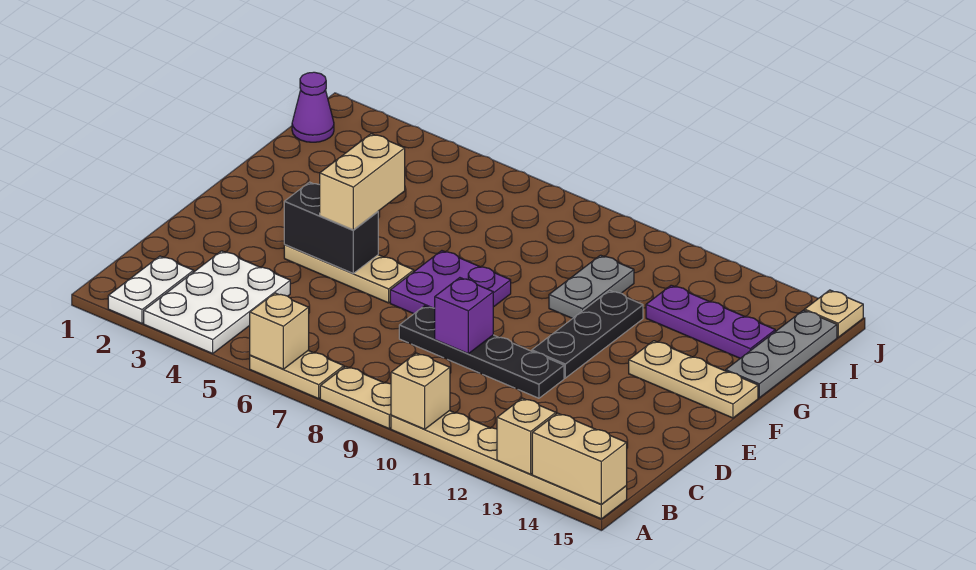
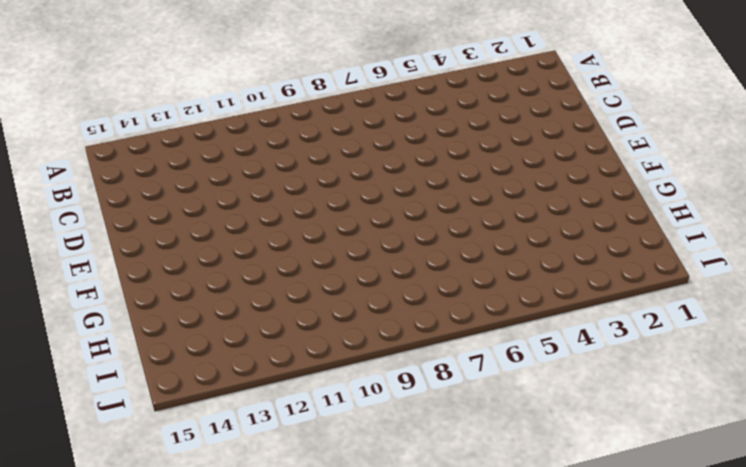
none -> white plate A2:B2 level 1
none -> white plate A3:C4 level 1
none -> tan plate A6:A7 level 1

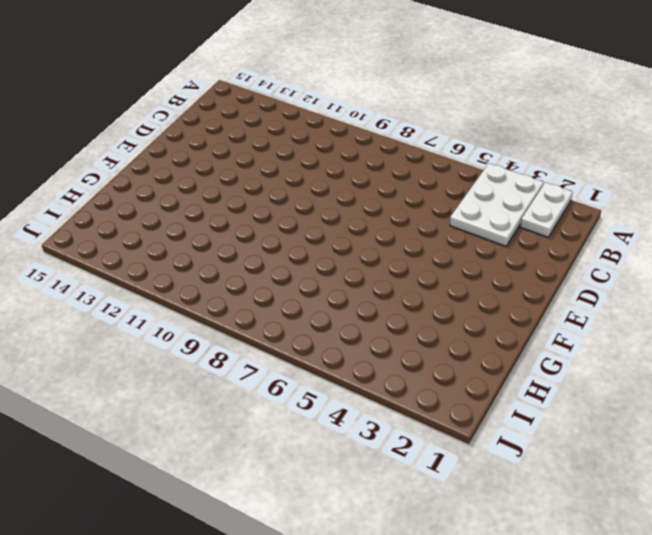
none -> tan plate A6:A7 level 1
none -> tan plate A8:A9 level 1
none -> tan plate A10:A15 level 1

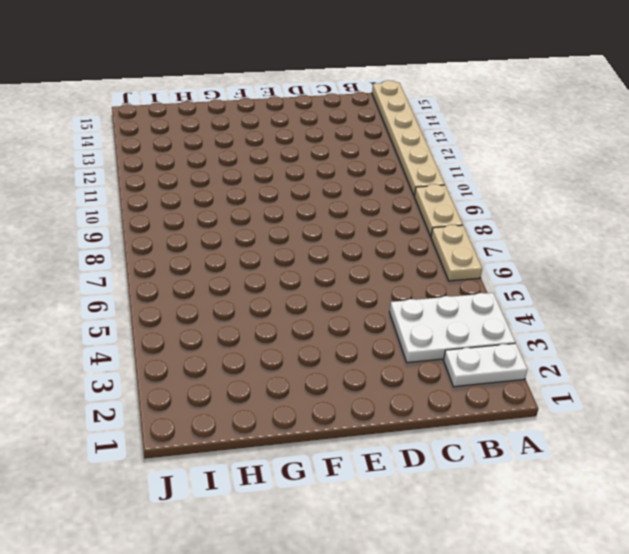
none -> black plate D8:D11 level 1
none -> tan plate E4:E6 level 1
none -> purple plate E7:F8 level 1

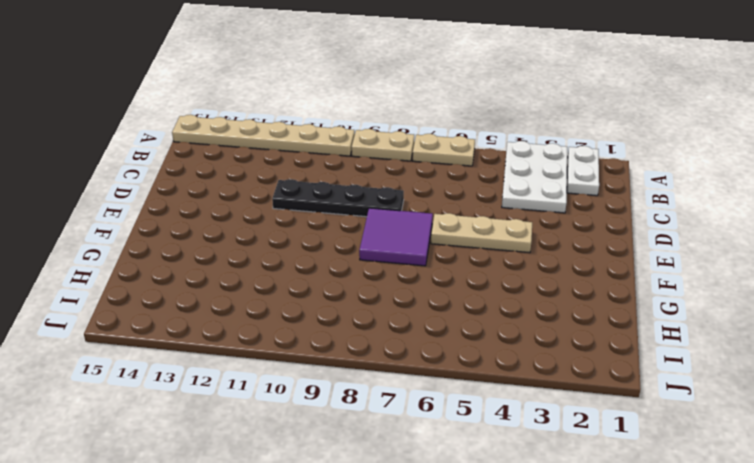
purple tile E7:F8 level 1 -> purple plate E7:F8 level 1
none -> black plate E11:G11 level 1
none -> tan plate F13:F15 level 1
none -> grey plate G10:H10 level 1

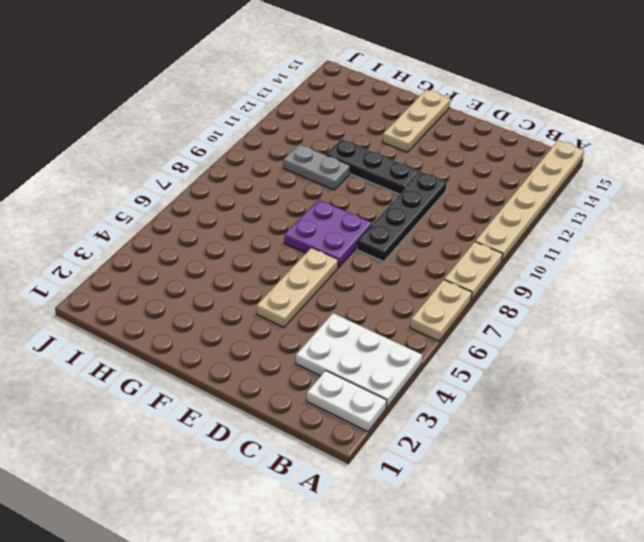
none -> grey plate G15:I15 level 1
none -> purple plate H12:H14 level 1
none -> purple cone I1 level 1

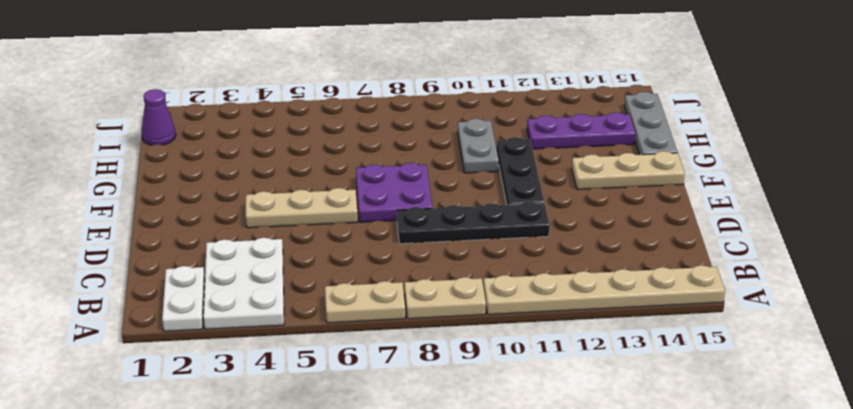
none -> tan plate J15 level 1
none -> tan brick A6 level 2
none -> tan brick A10 level 2

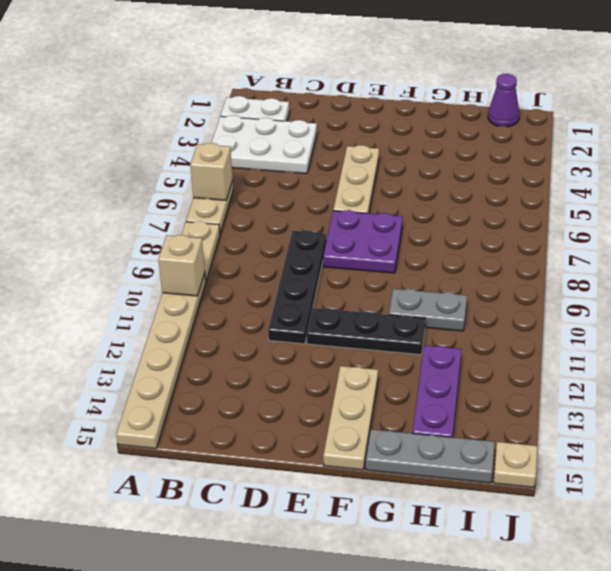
none -> tan brick A13 level 2
none -> tan brick A14:A15 level 2
none -> purple brick D9 level 2

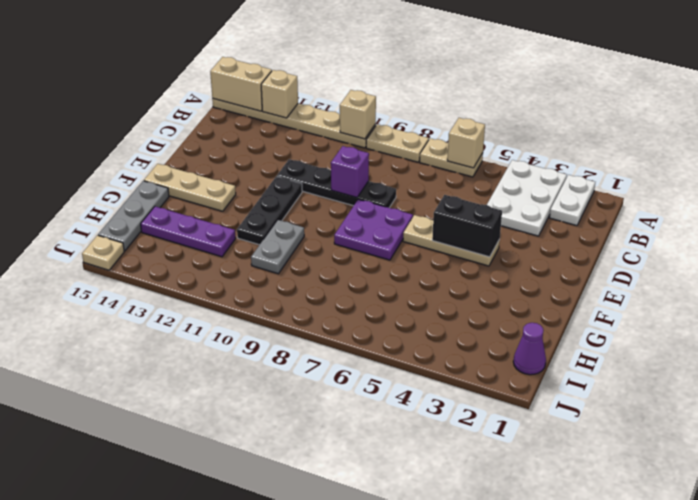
none -> tan brick E5:F5 level 3

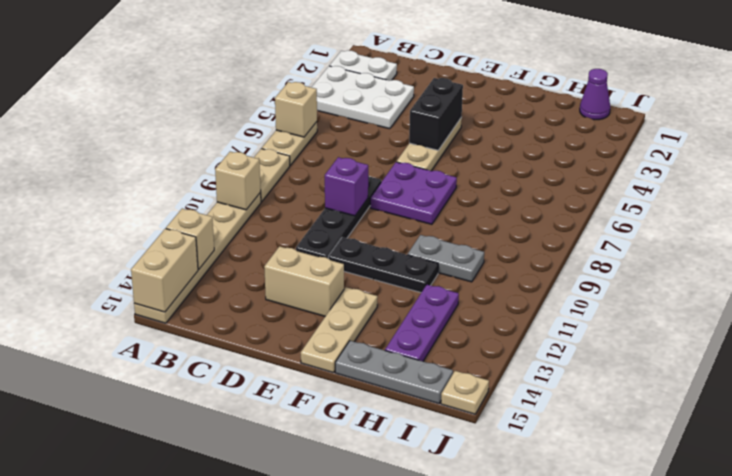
tan brick D13:E13 level 1 -> tan brick E5:F5 level 3

